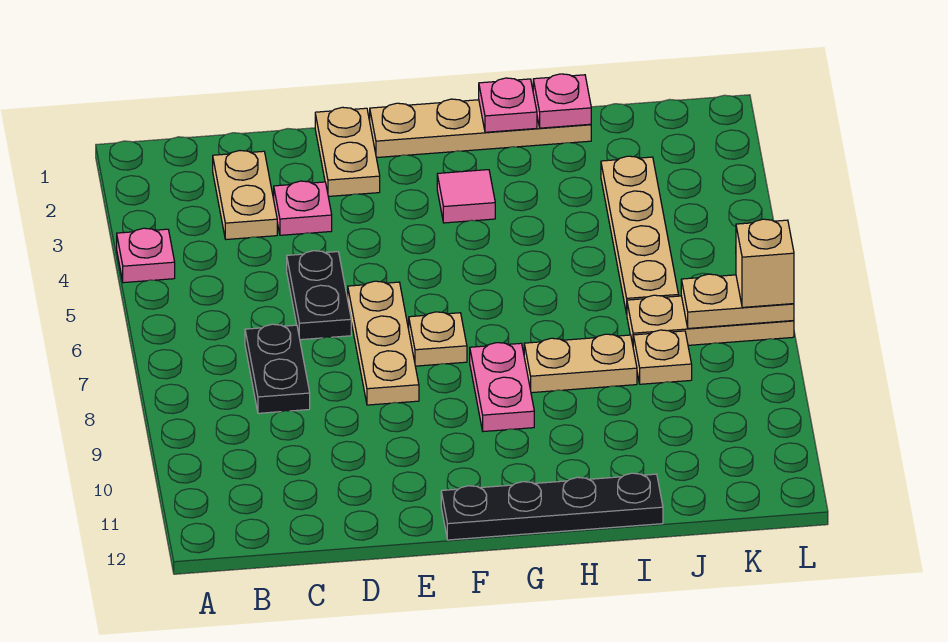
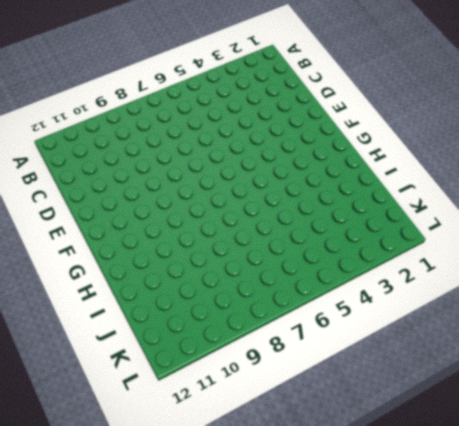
none -> pink plate A4 level 1
none -> tan plate C2:C3 level 1
none -> black plate C7:C8 level 1

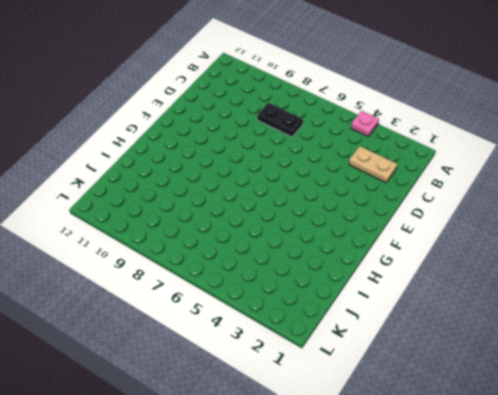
none -> pink plate D3 level 1
none -> black plate D5:D6 level 1
none -> tan plate E1:E2 level 1

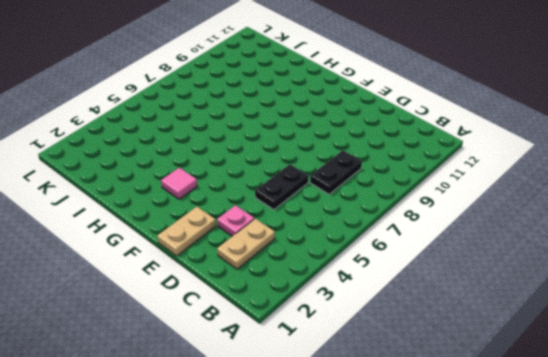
none -> pink plate A4 level 1
none -> tan plate E6:E8 level 1
none -> tan plate F1:I1 level 1

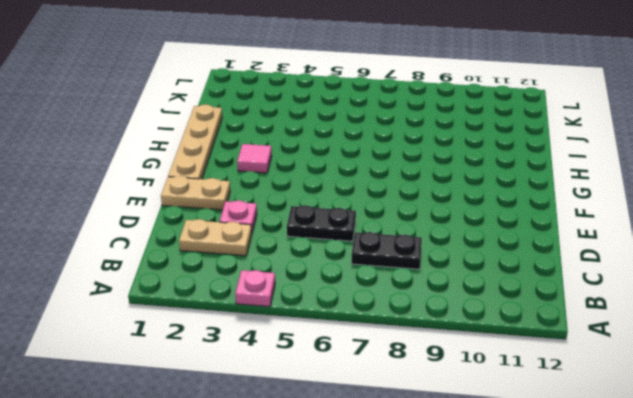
none -> tan plate E6:E8 level 1
none -> tan plate F7 level 1
none -> black plate F12:I12 level 1

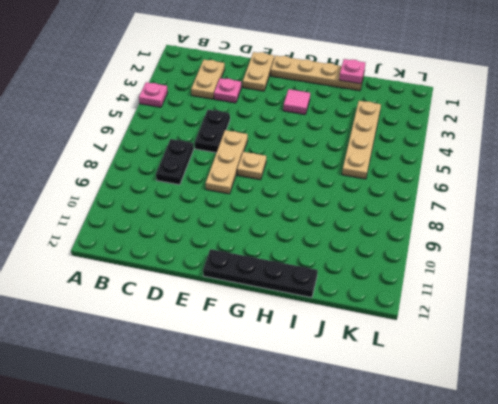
none -> pink plate G8:G9 level 1
none -> tan plate H8:I8 level 1
none -> tan plate J7:L7 level 1

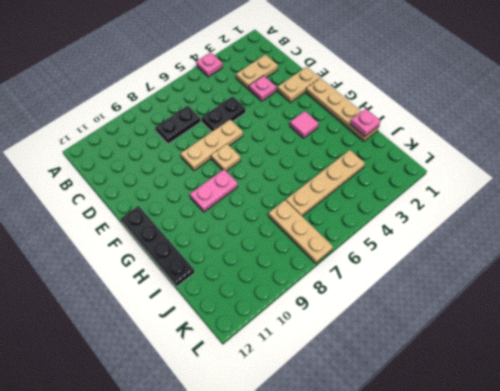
none -> tan plate H8:I8 level 1
none -> tan plate J8 level 1
none -> pink plate H1 level 2

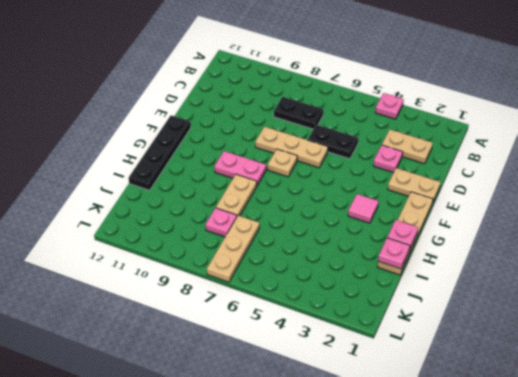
pink plate J8 level 1 -> tan plate J8 level 1
none -> tan plate J3:J6 level 1
none -> tan plate K7:L7 level 2
none -> tan brick L7 level 3

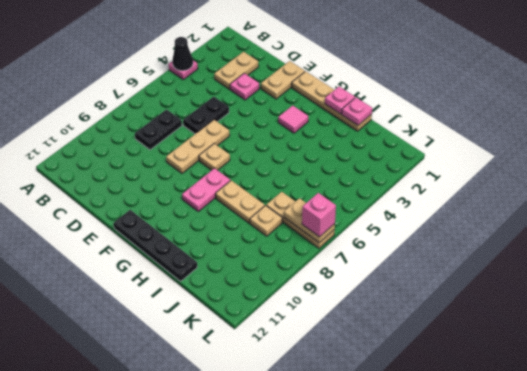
black cone A4 level 2 -> none
pink brick L7 level 3 -> tan brick L7 level 3
none -> tan plate J3:J6 level 1

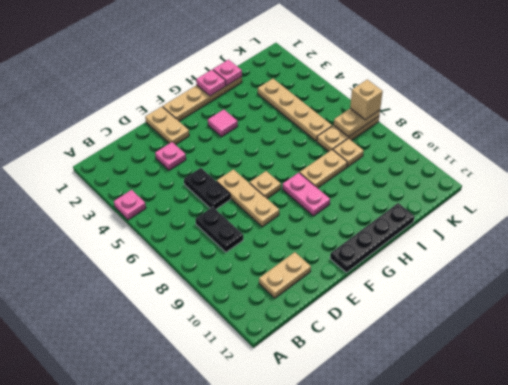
tan plate C11:D11 level 1 -> tan plate C2:C3 level 1

